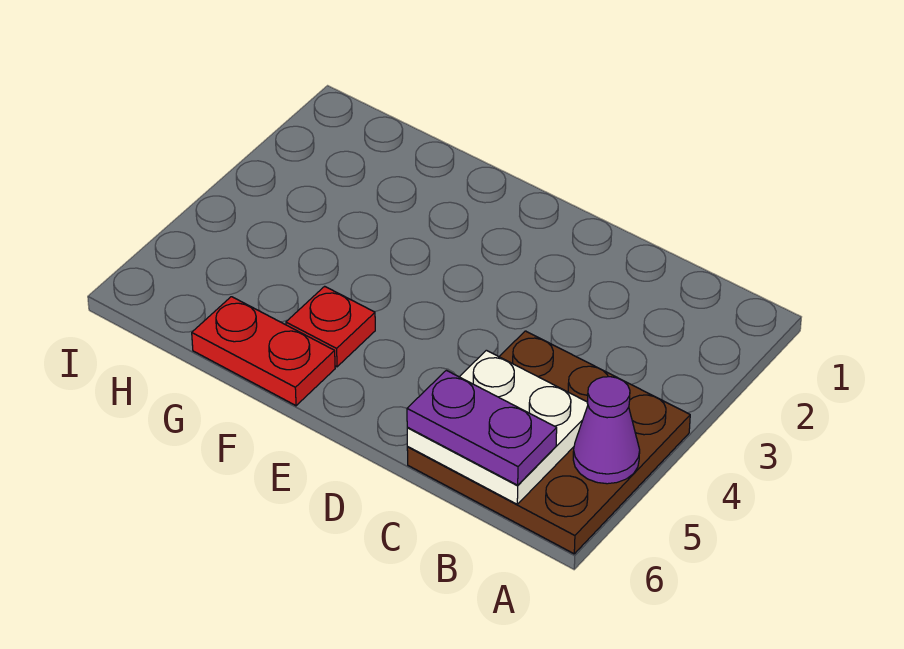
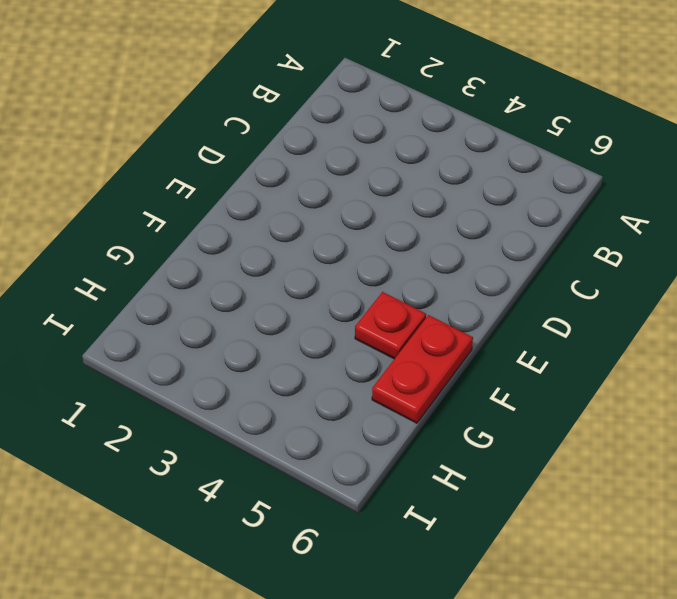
none -> brown plate A4:C6 level 1
none -> purple cone A5 level 2

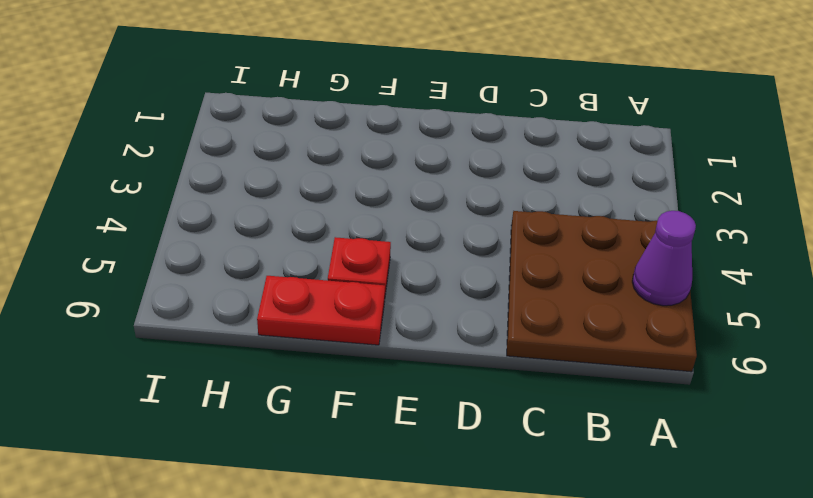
none -> white plate B5:C6 level 2
none -> purple plate B6:C6 level 3

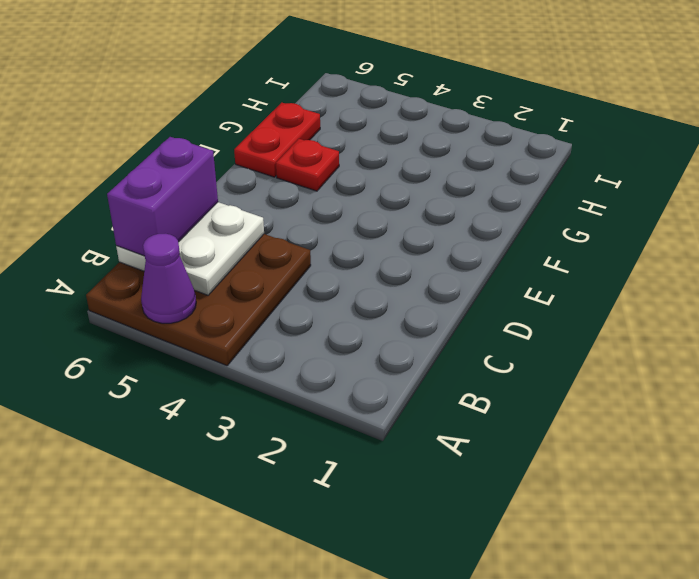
purple brick B6:C6 level 3 -> purple plate B6:C6 level 3

